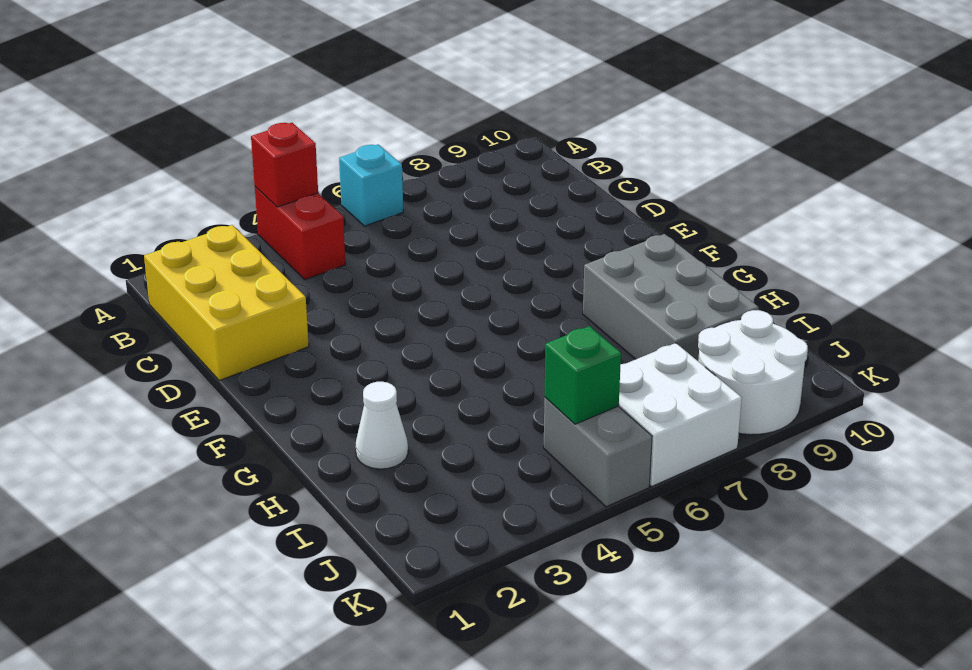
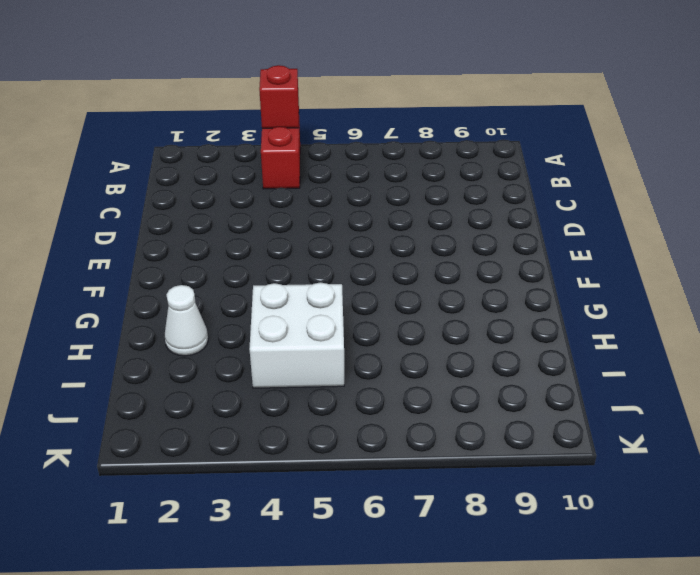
white brick H4:I5 level 1 -> white brick J6:K7 level 1
none -> cyan brick A6 level 1
none -> yellow brick B1:D2 level 1

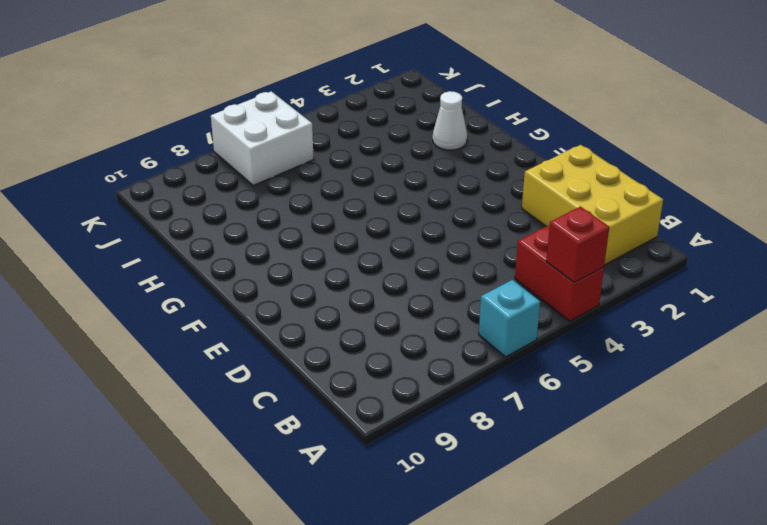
none -> grey brick G8:I9 level 1
none -> grey brick J5:K5 level 1

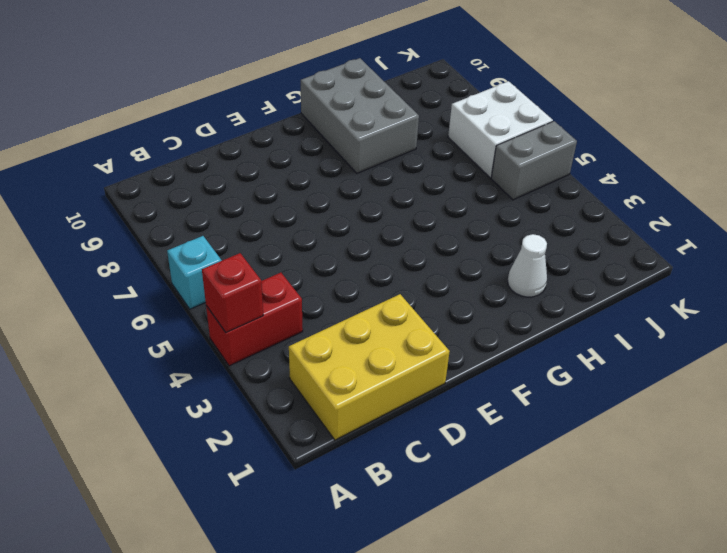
grey brick G8:H10 level 1 -> grey brick G8:I9 level 1
none -> white round brick J8:K9 level 1
none -> green brick J5 level 2

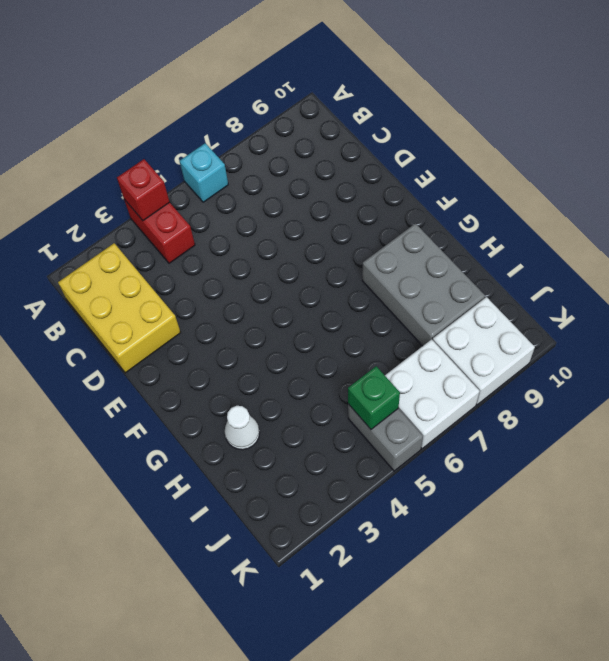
white brick J8:K9 level 1 -> white round brick J8:K9 level 1

